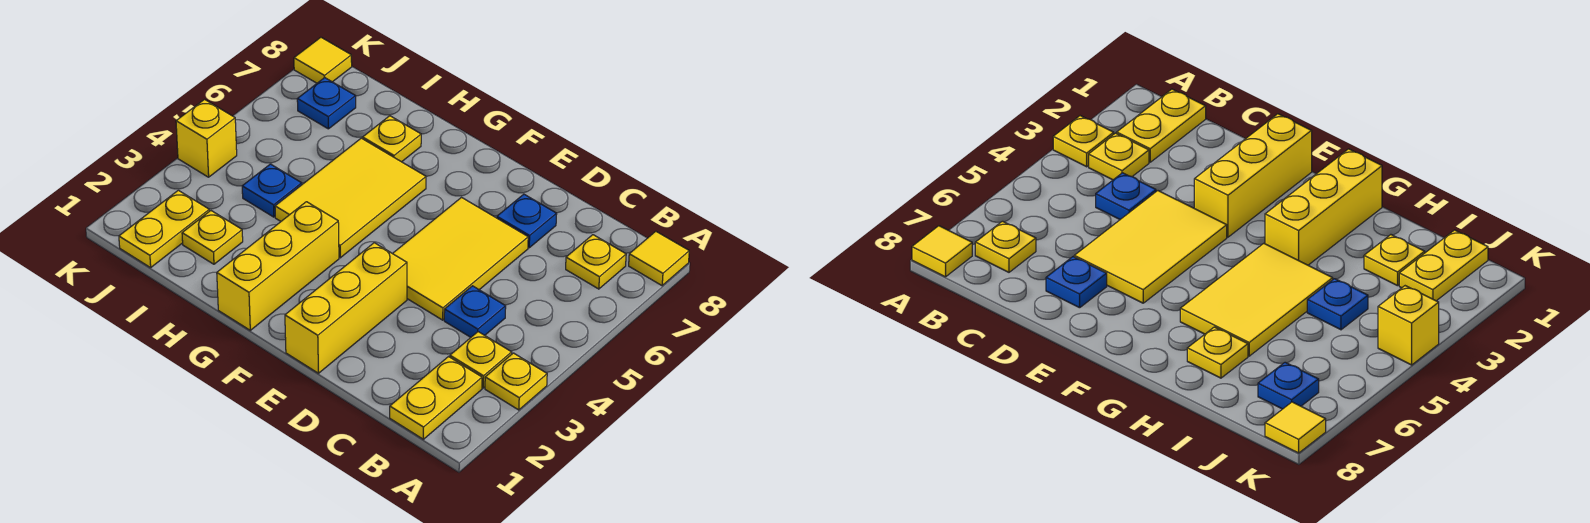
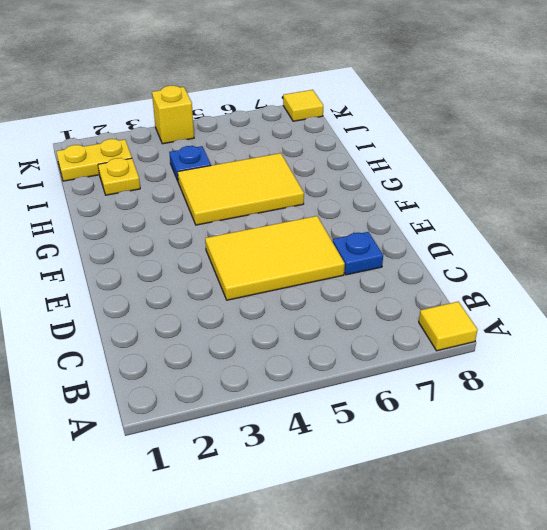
none -> yellow plate A3 level 1
none -> yellow plate B1:B2 level 1
none -> yellow plate B3 level 1

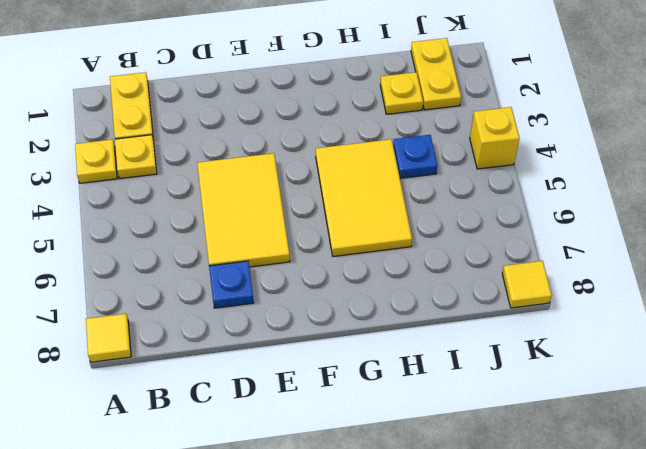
none -> yellow plate B7 level 1
none -> blue plate C4 level 1
none -> yellow brick E1:E3 level 1

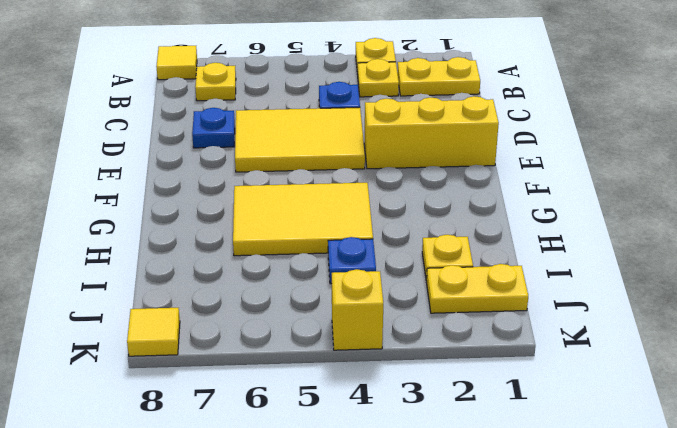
none -> yellow brick G1:G3 level 1
none -> yellow plate H7 level 1
none -> blue plate J7 level 1

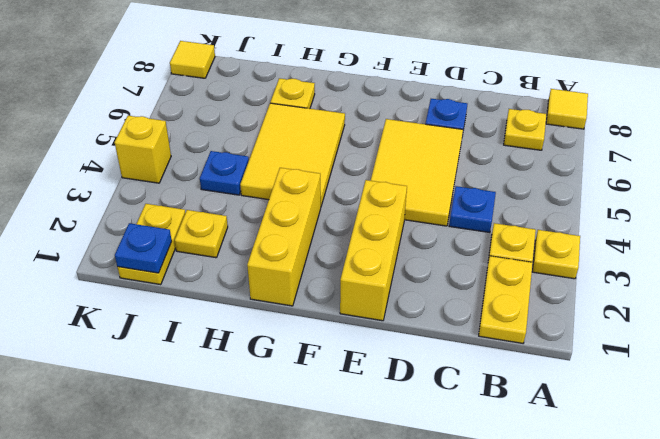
blue plate J1 level 2 -> blue plate J7 level 1

